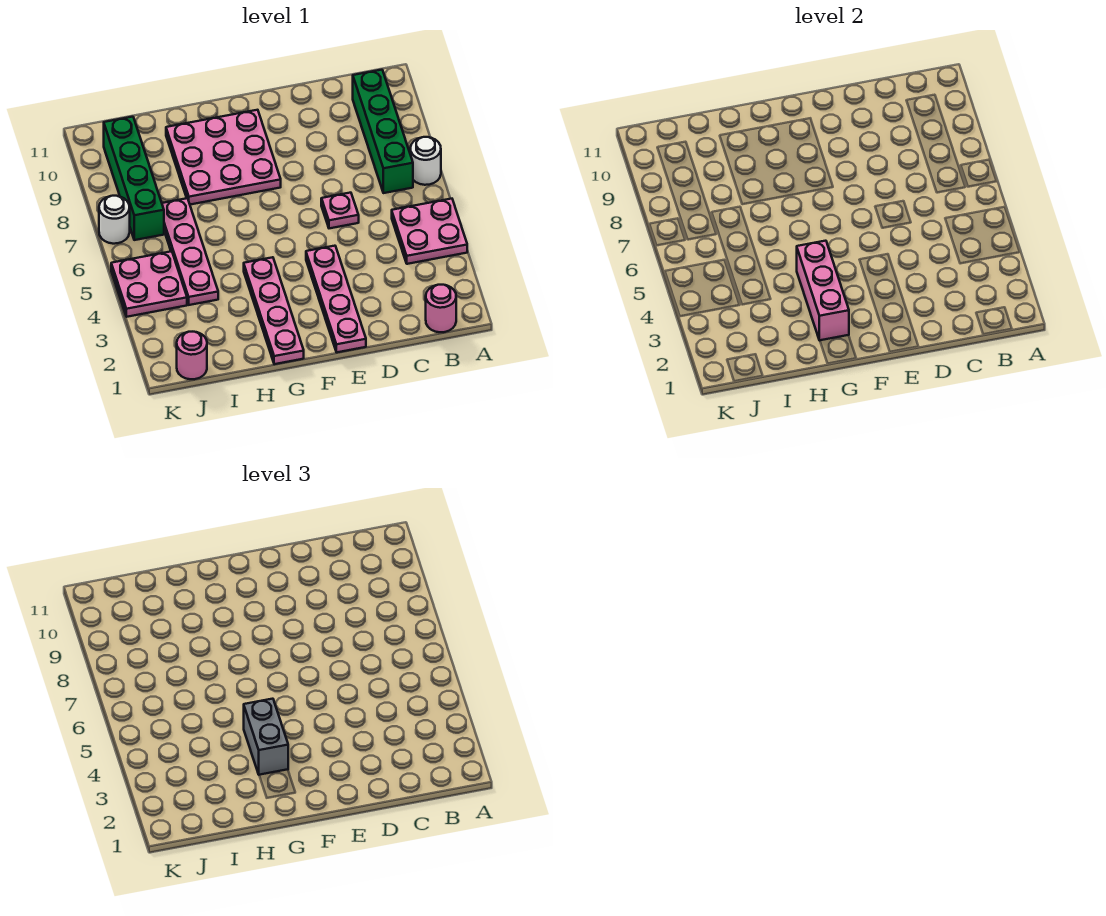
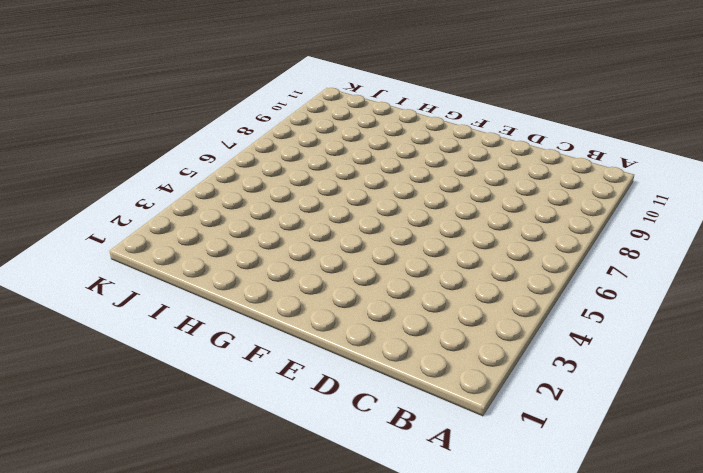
none -> pink plate A4:B5 level 1
none -> white round brick A7 level 1
none -> pink round brick B1 level 1

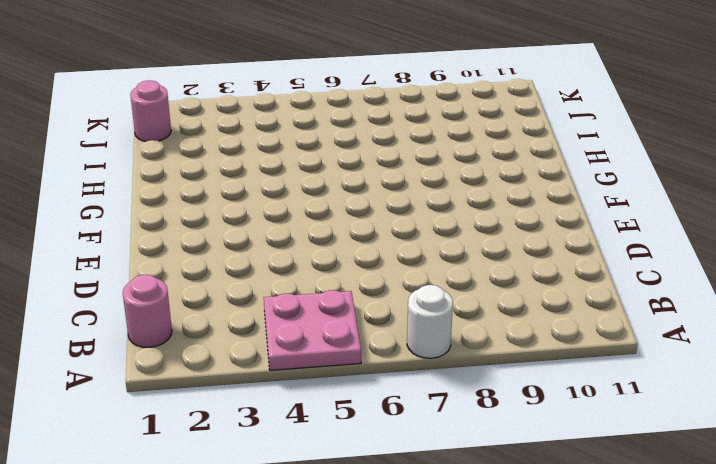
none -> green brick B7:B10 level 1
none -> pink plate D6 level 1
none -> pink plate E1:E4 level 1

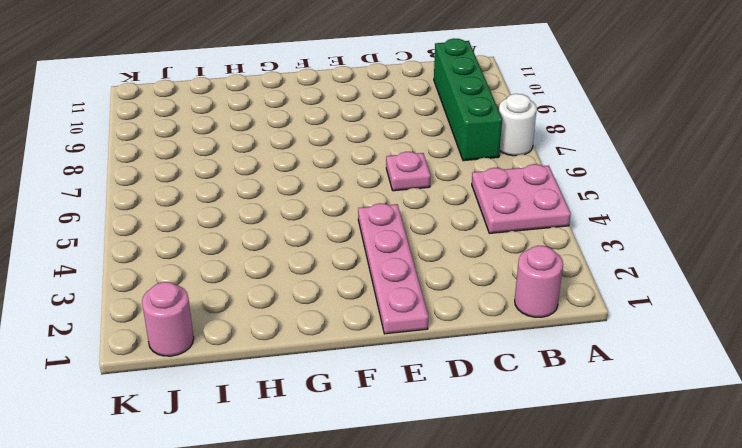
none -> pink plate F8:H10 level 1
none -> pink plate G1:G4 level 1
none -> pink plate I4:I7 level 1

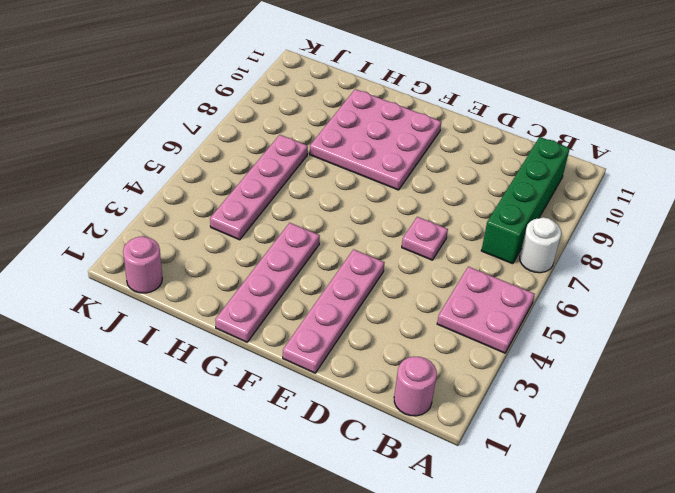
none -> pink plate J4:K5 level 1
none -> green brick J7:J10 level 1
none -> white round brick K7 level 1

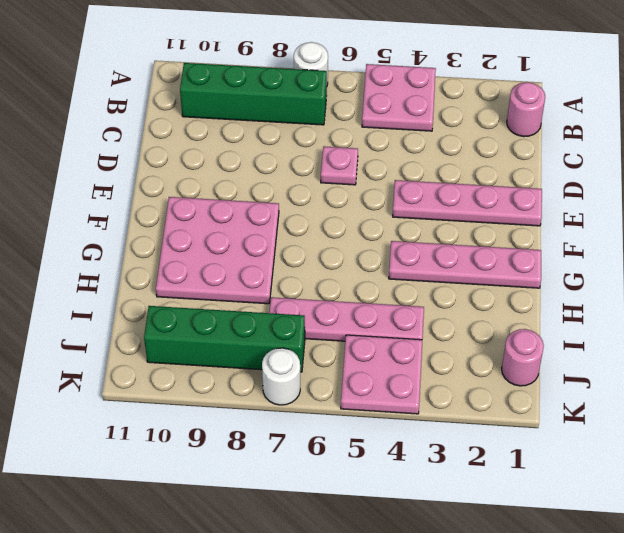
none -> pink brick G2:G4 level 2
none -> grey brick G3:G4 level 3

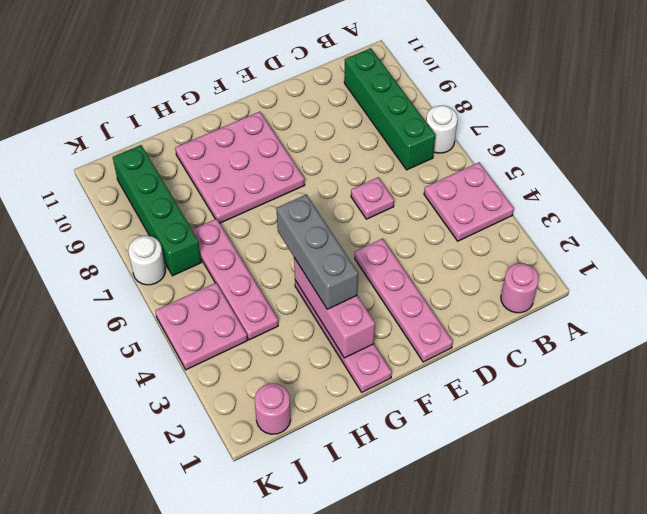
grey brick G3:G5 level 3 -> grey brick G3:G4 level 3

